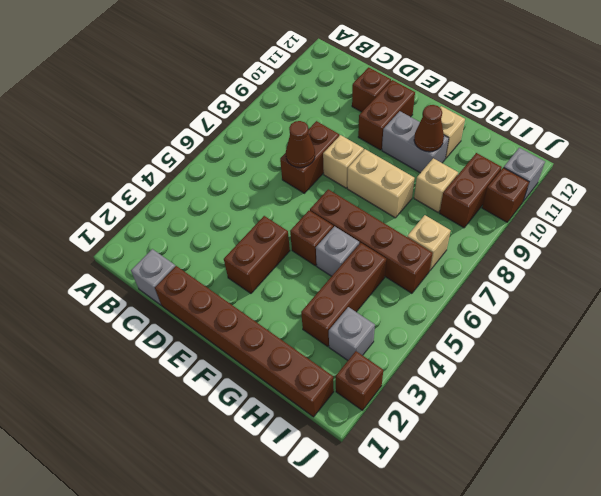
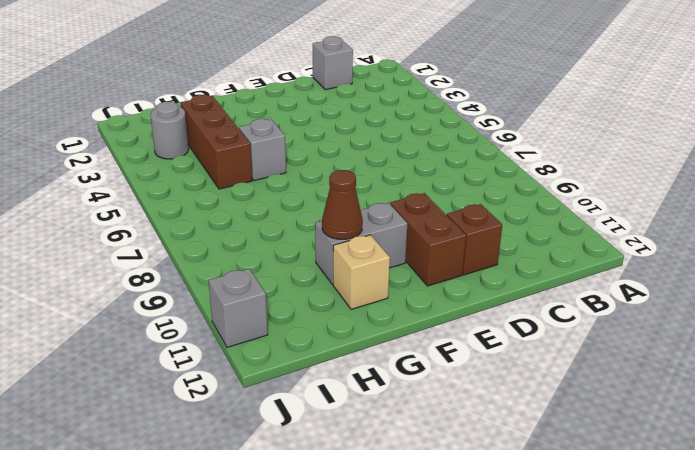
grey round brick I3 level 1 -> grey brick I3 level 1
none -> brown brick D1:I1 level 1
none -> brown brick D7:D8 level 1
none -> brown brick E3:E4 level 1

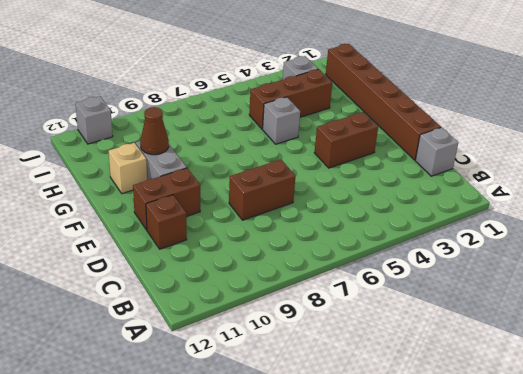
none -> tan brick E8 level 1
none -> brown brick F5 level 1
none -> brown brick F6:I6 level 1

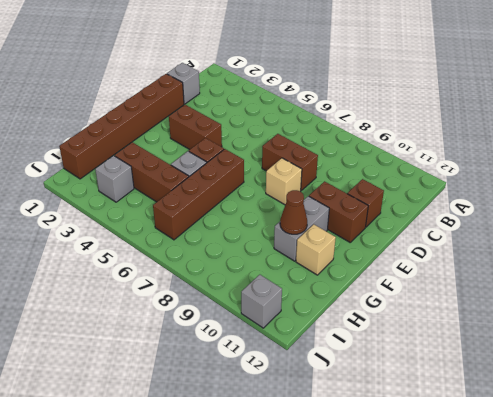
none -> tan brick F8:G8 level 1
none -> tan brick H9 level 1
none -> tan brick I7 level 1

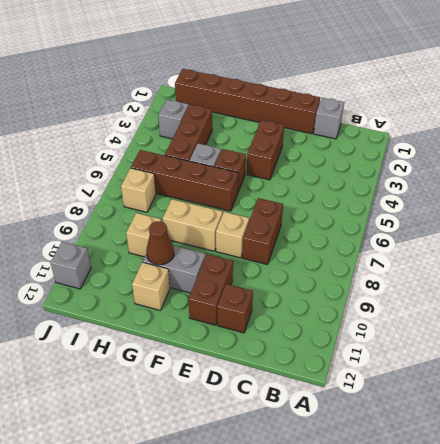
none -> brown brick I9:I10 level 1
none -> brown brick J2 level 1
none -> brown brick J10 level 1

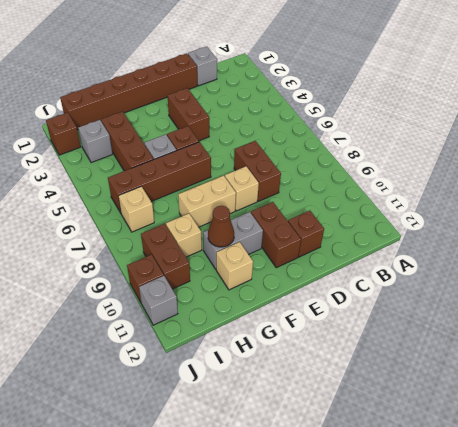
none -> brown cone D7 level 2

